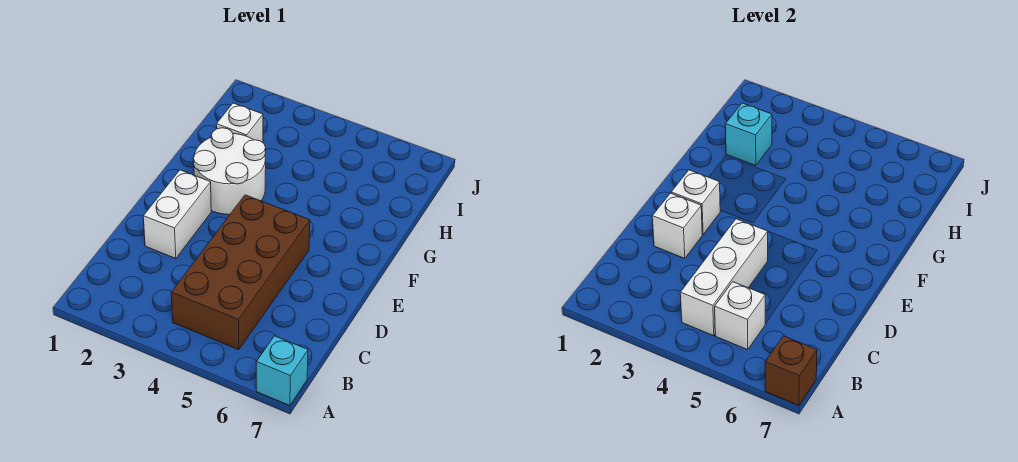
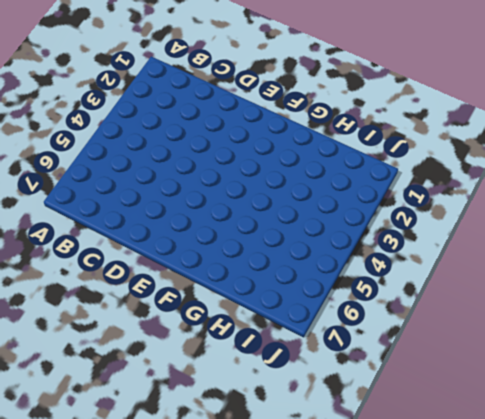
none -> cyan brick A7 level 1
none -> brown brick B4:E5 level 1

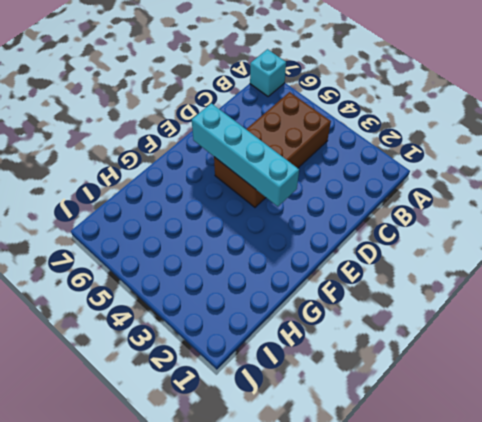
cyan brick E3:E6 level 2 -> none
none -> white brick D2:E2 level 1
none -> white round brick F2:G3 level 1

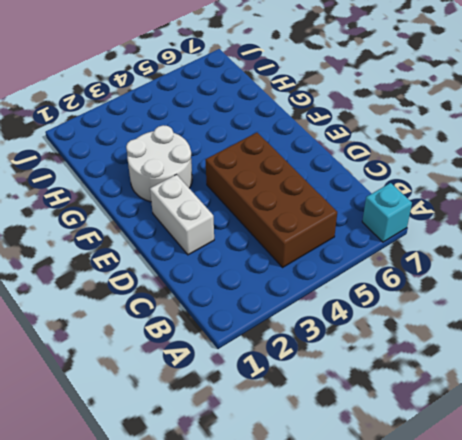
none -> white brick H2 level 1
none -> brown brick A7 level 2

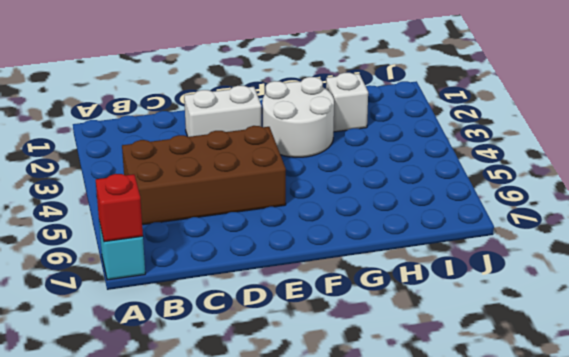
red brick A7 level 2 -> brown brick A7 level 2
none -> white brick B4:D4 level 2
none -> white brick B5 level 2

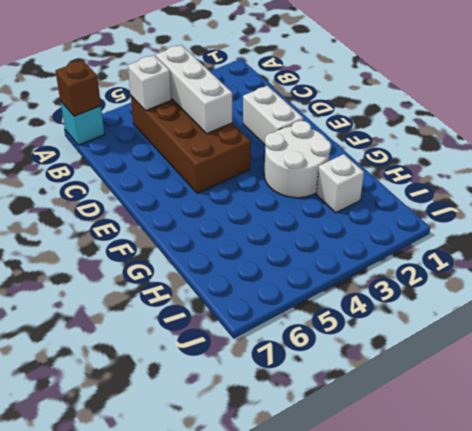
none -> white brick D2 level 2
none -> white brick E2 level 2

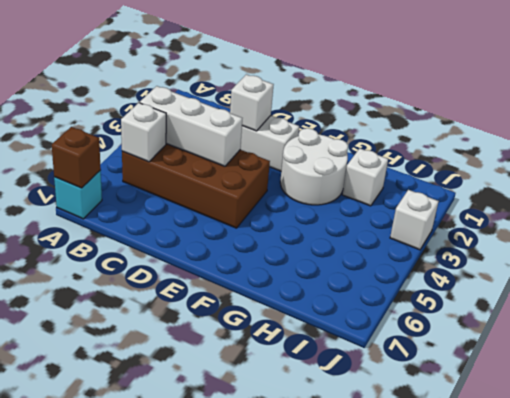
white brick J3 level 1 -> white brick E2 level 2
none -> cyan brick H2 level 2

